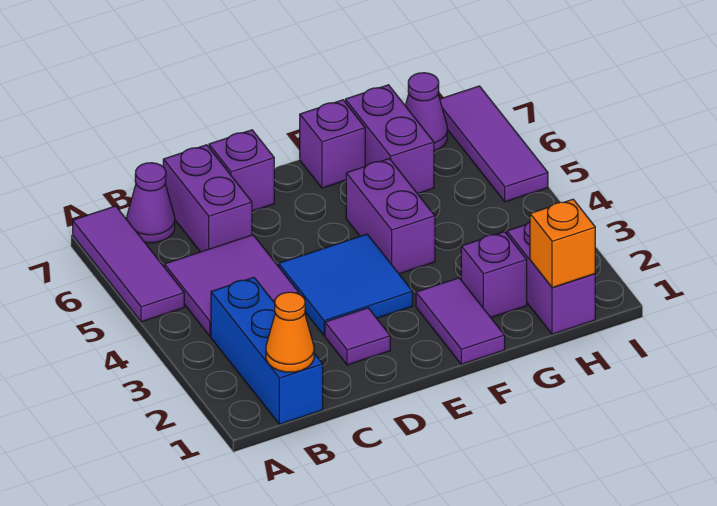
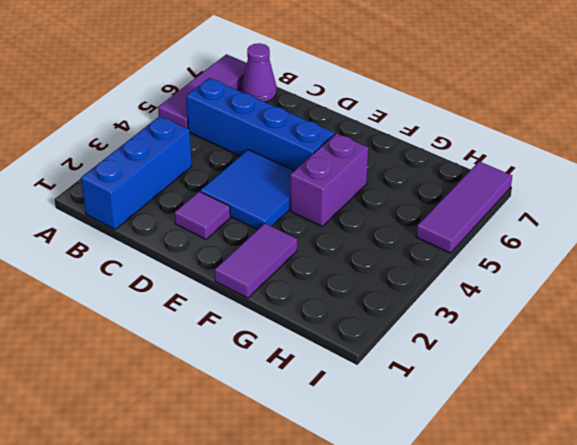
blue brick B5:E5 level 1 -> purple tile B4:C5 level 1
none -> purple brick C6:C7 level 1
none -> purple brick D7 level 1
none -> purple brick F7 level 1

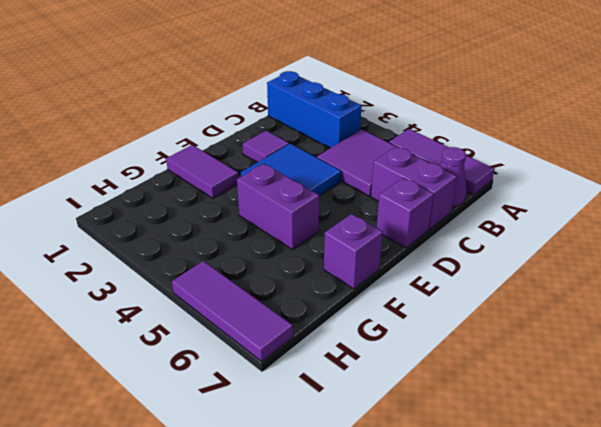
none -> purple brick G2 level 1
none -> purple brick G6:G7 level 1
none -> purple brick H1:H2 level 1

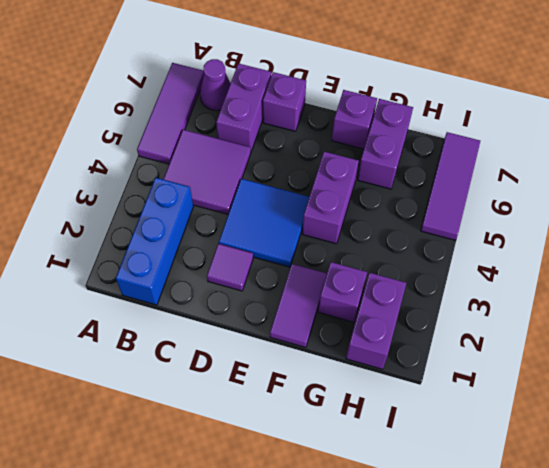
none -> purple cone H7 level 1
none -> orange cone B1 level 2
none -> orange brick H1 level 2

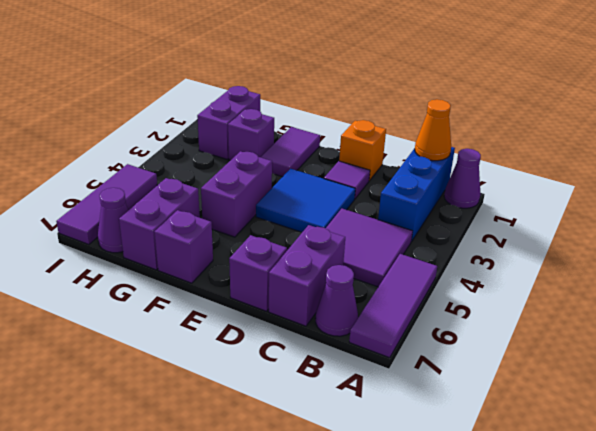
purple cone A1 level 1 -> none
orange brick D1 level 1 -> orange brick H1 level 2

